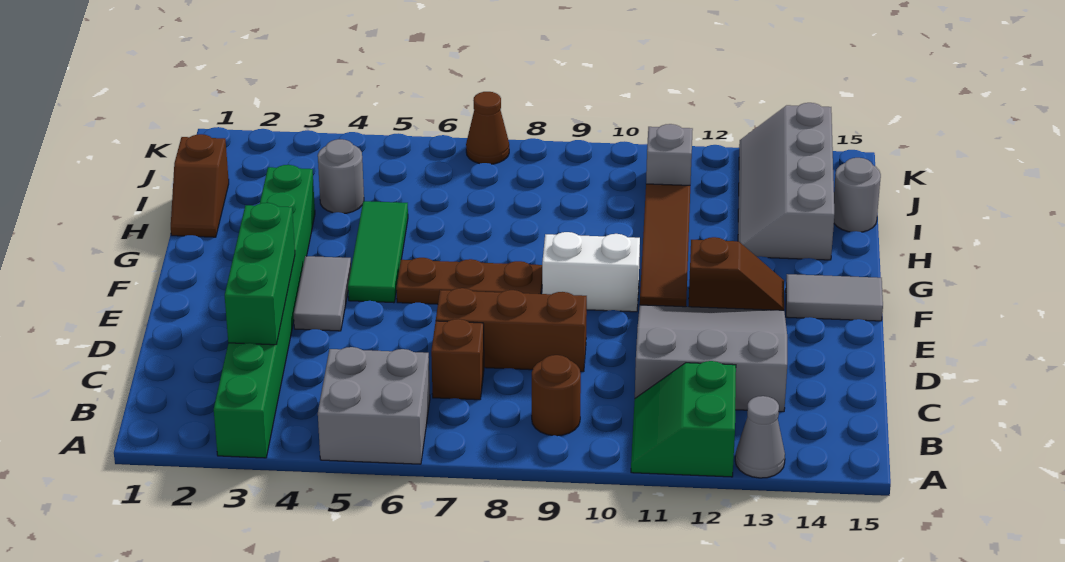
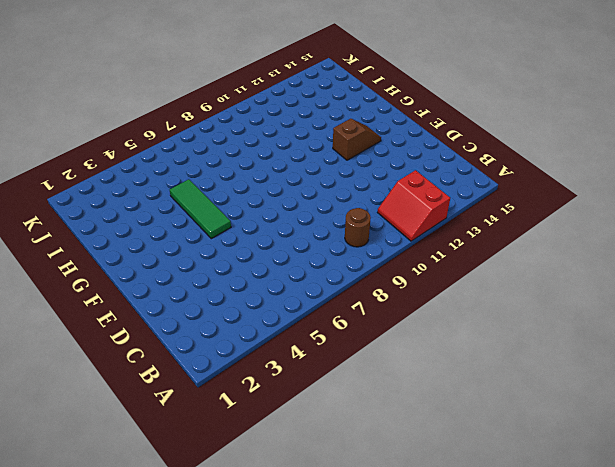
red slope A11:B12 level 1 top 12 -> green slope A11:B12 level 1 top 12
none -> green brick A3:H3 level 1
none -> grey brick A5:B6 level 1
none -> grey cone A13 level 1

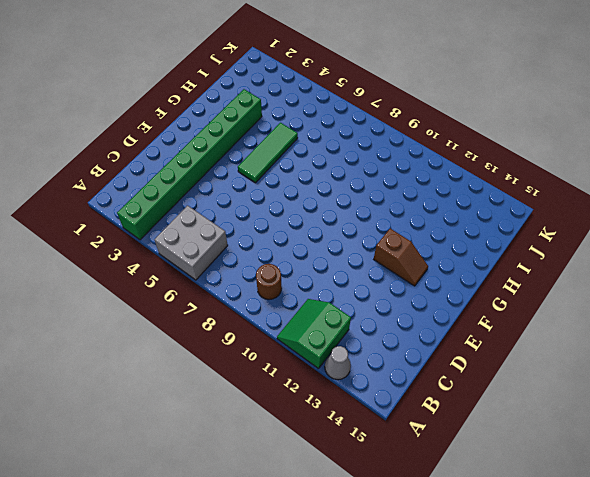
none -> brown brick C7 level 1
none -> grey slope C11:E13 level 1 top C
none -> brown brick D7:D9 level 1

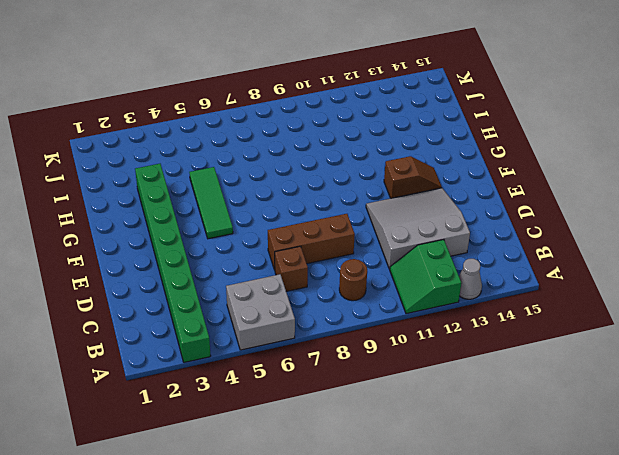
none -> grey tile E4:F4 level 1
none -> brown plate F6:F8 level 1
none -> white brick F9:F10 level 1

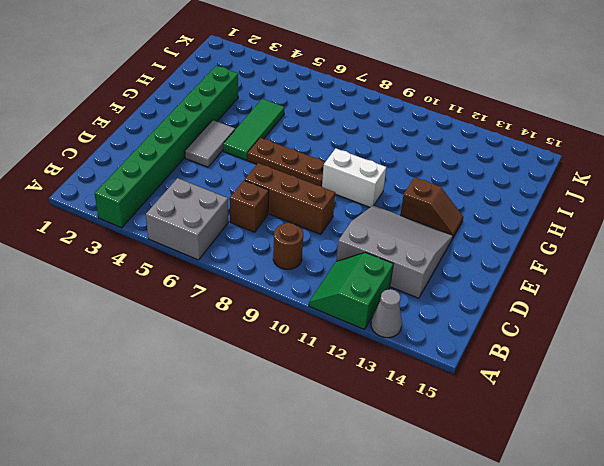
none -> brown tile F11:I11 level 1
none -> grey tile F14:F15 level 1
none -> brown slope H1:I1 level 1 top I

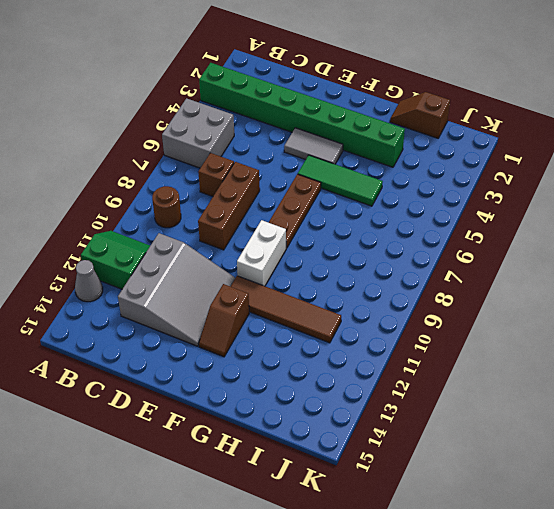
none -> grey tile F14:F15 level 1
none -> grey slope H13:K14 level 1 top 14
none -> grey round brick I4 level 1

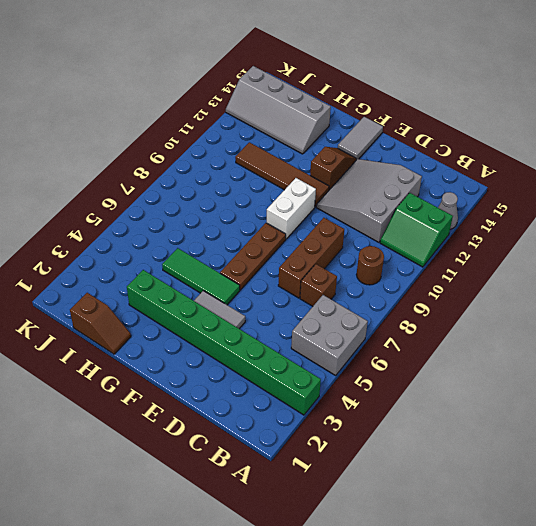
none -> grey round brick I4 level 1
none -> grey round brick I15 level 1
none -> grey brick J11 level 1

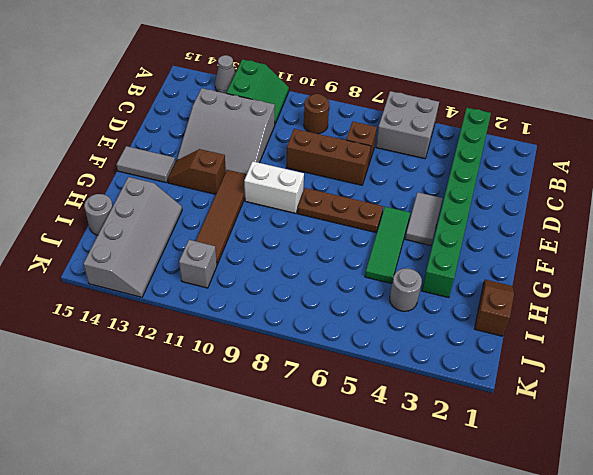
none -> brown cone K7 level 1
none -> green brick C3:E3 level 2

